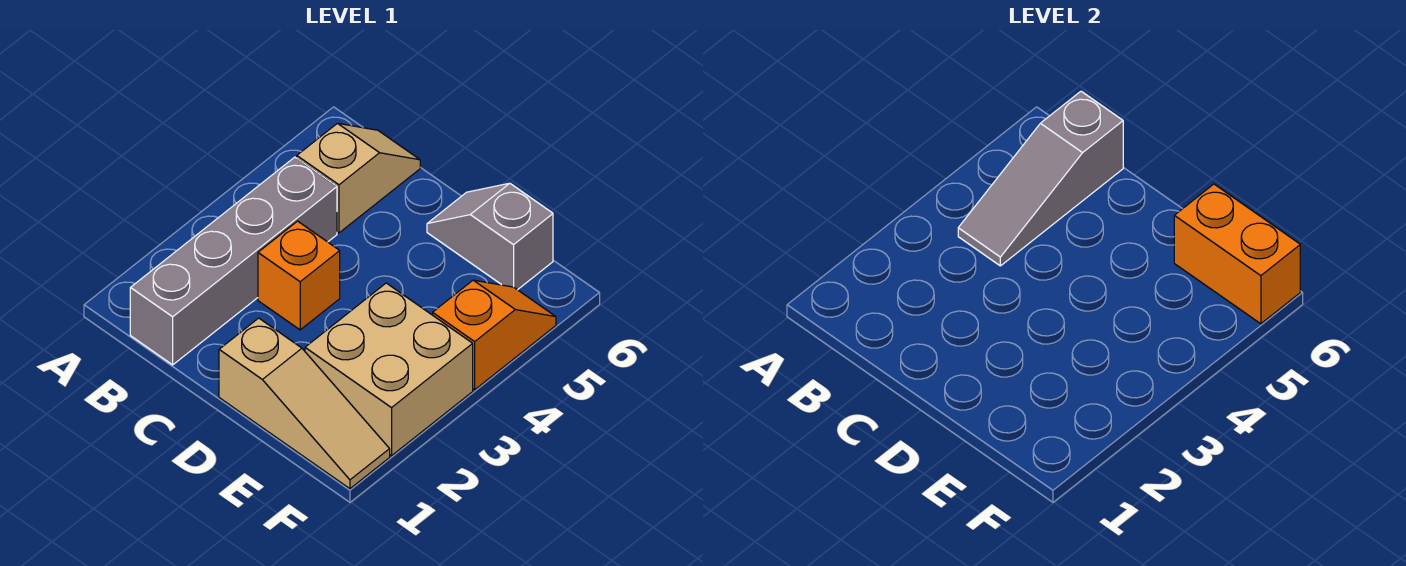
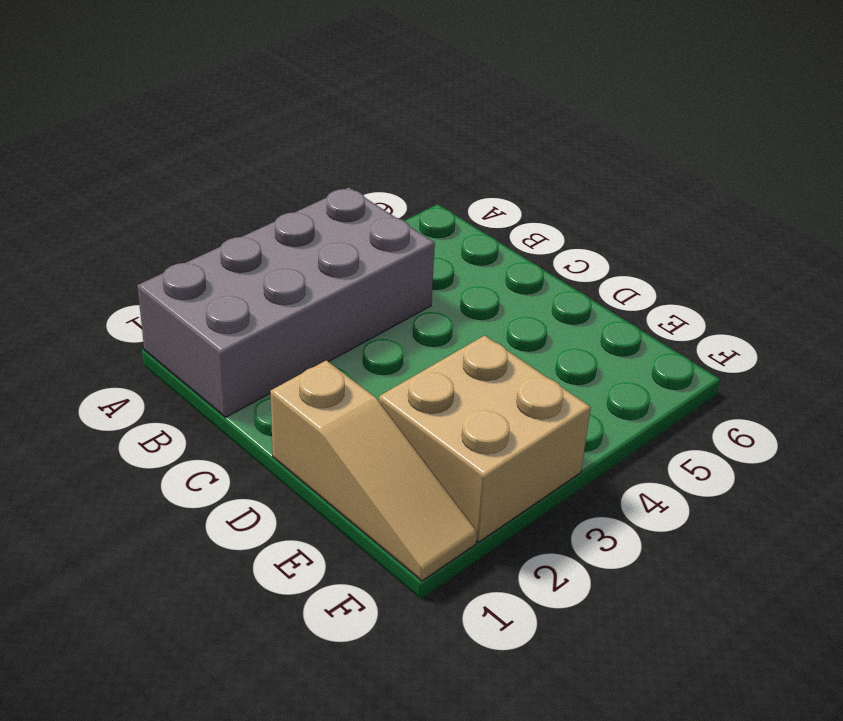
grey brick A1:B4 level 1 -> grey brick B1:B4 level 1
none -> tan slope B5:B6 level 1 top 5
none -> orange brick C3 level 1

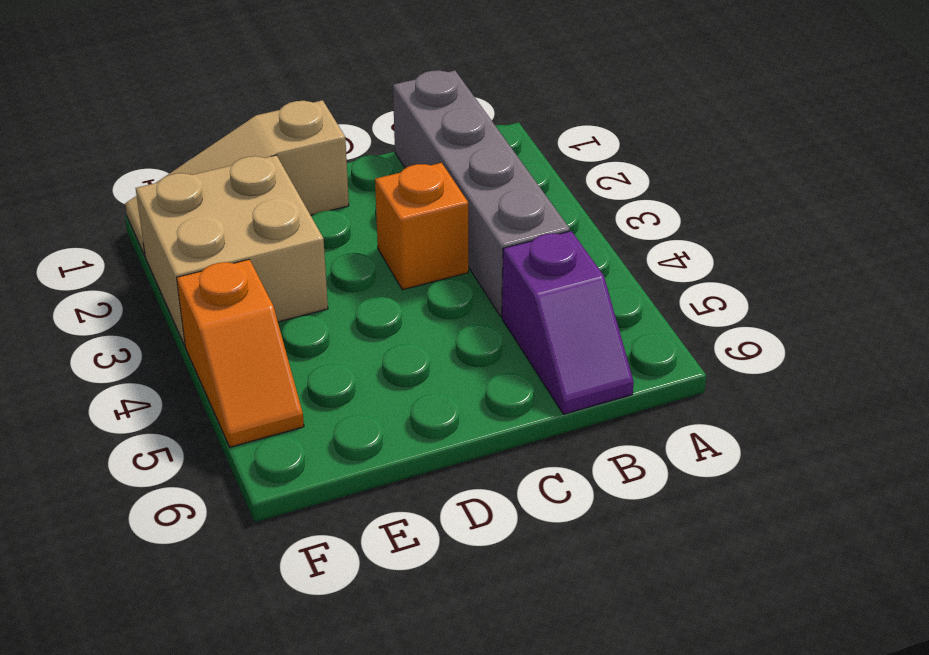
purple slope B5:B6 level 1 top 5 -> tan slope B5:B6 level 1 top 5
none -> grey slope D6:E6 level 1 top E
none -> grey slope B4:B6 level 2 top 6

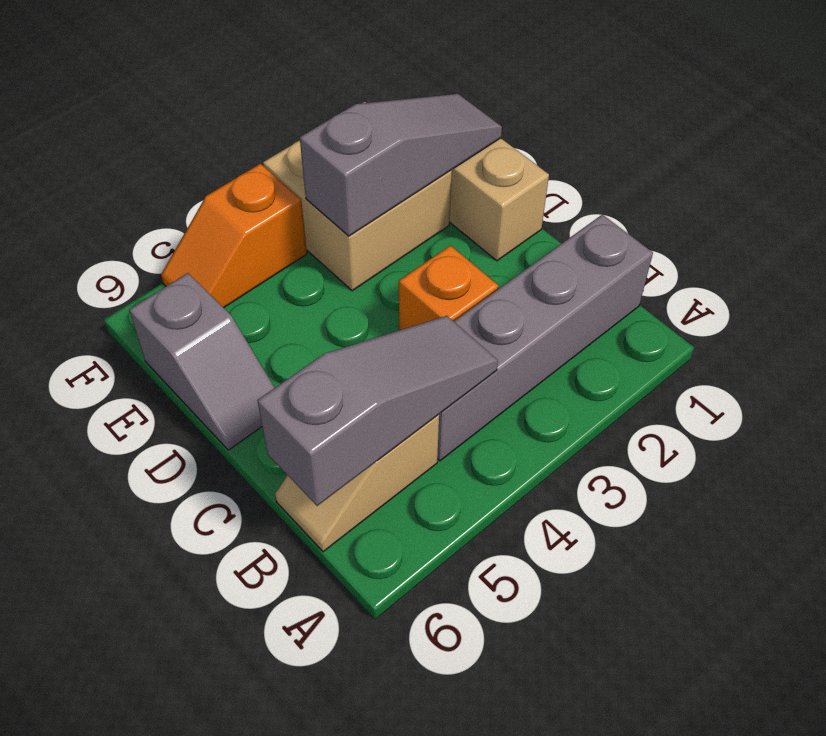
grey slope E1:E3 level 2 top 3 -> none
none -> orange brick E6:F6 level 2

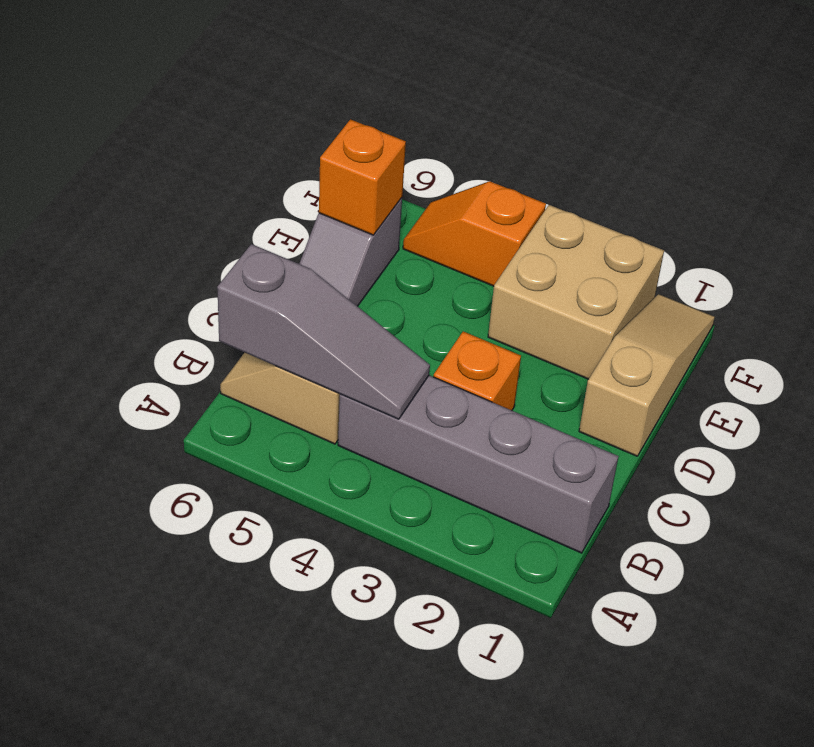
orange brick E6 level 2 -> orange brick E6:F6 level 2

